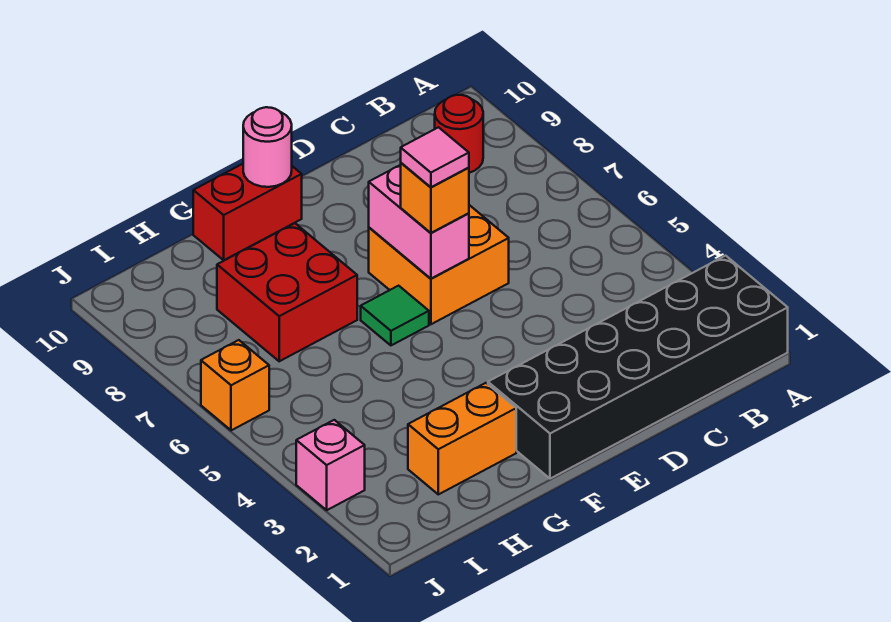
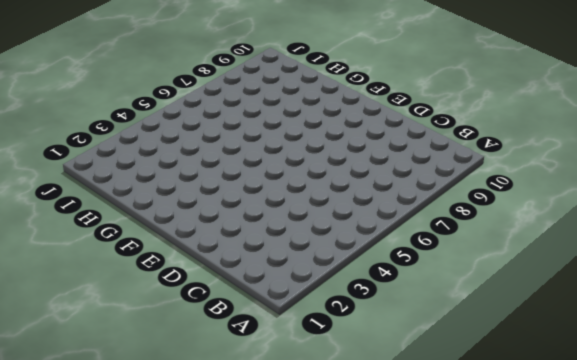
none -> black brick A1:F2 level 1
none -> red round brick B9 level 1
none -> orange brick D6:E7 level 1

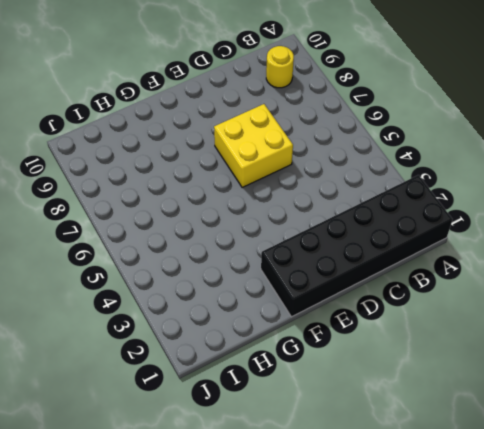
yellow round brick B9 level 1 -> red round brick B9 level 1
yellow brick D6:E7 level 1 -> orange brick D6:E7 level 1
none -> green tile F6 level 1
none -> red brick F10:G10 level 1
none -> orange brick G2:H2 level 1

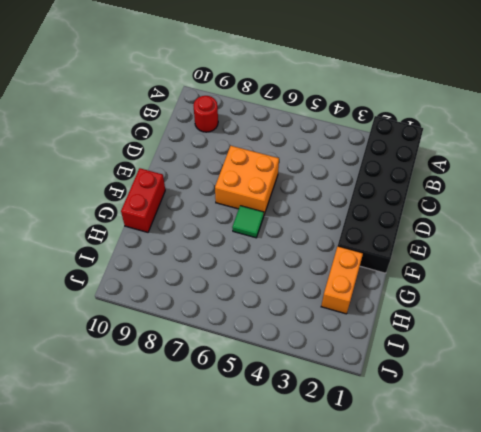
none -> red brick G7:H8 level 1
none -> pink brick J3 level 1
none -> orange brick J6 level 1

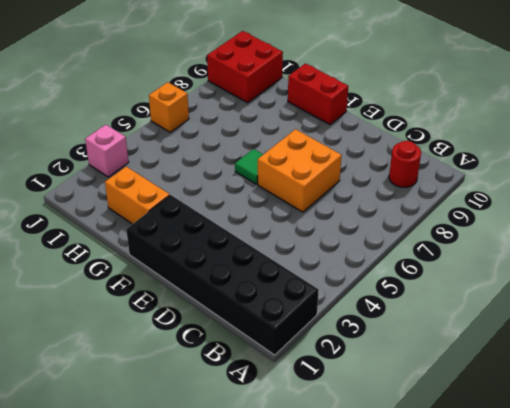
red brick I9:J10 level 1 -> red brick G7:H8 level 1
none -> pink brick E6:E7 level 2
none -> pink round brick F10 level 2
none -> orange brick E6 level 3

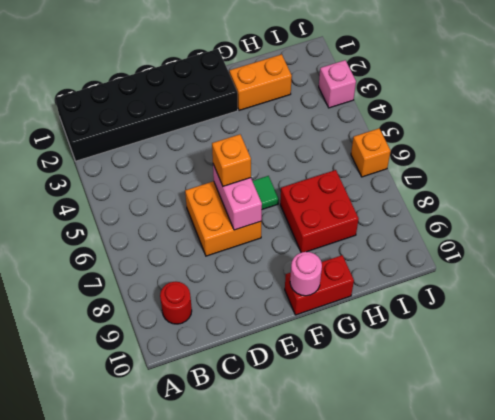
none -> pink tile E6 level 4

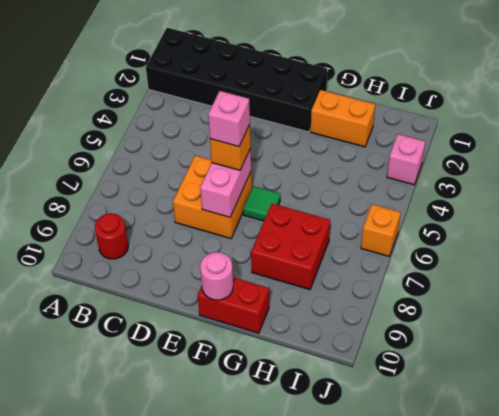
pink brick E6 level 4 -> pink tile E6 level 4

